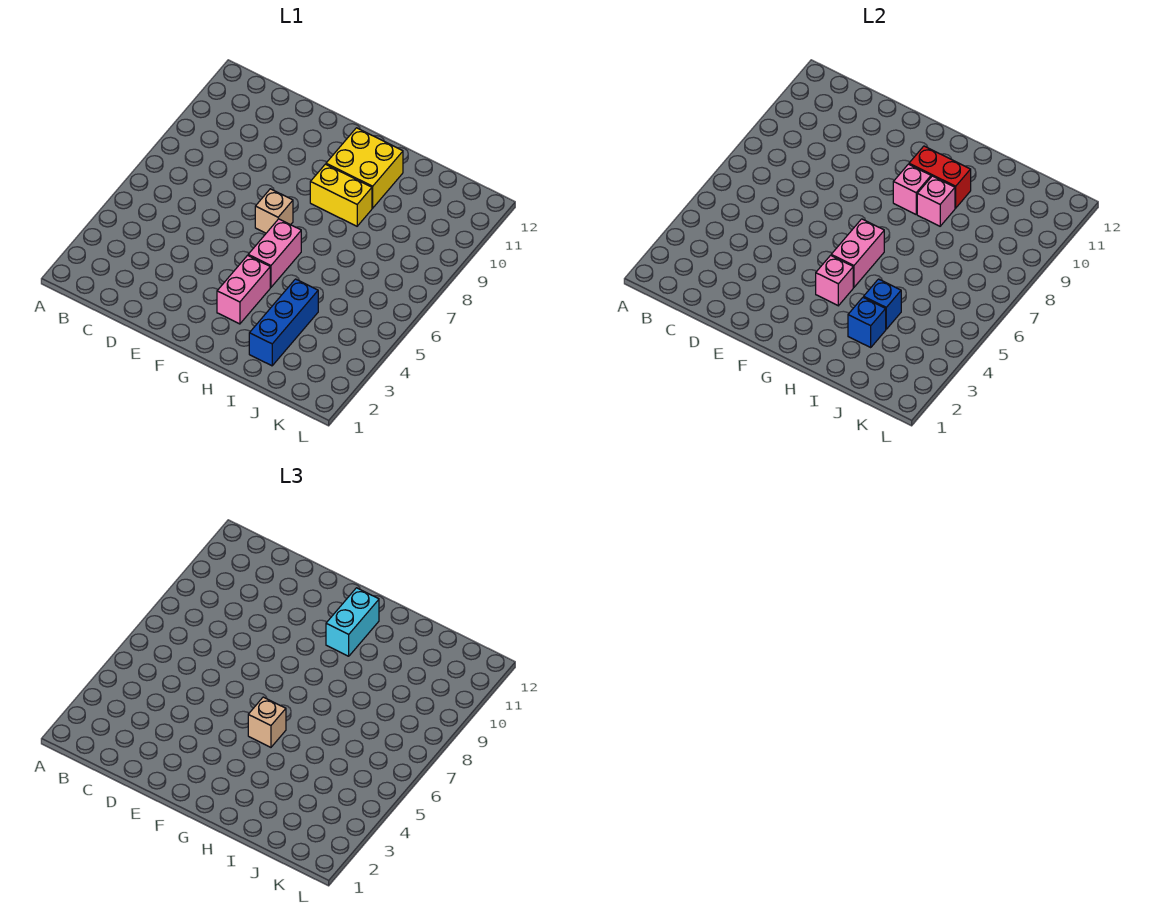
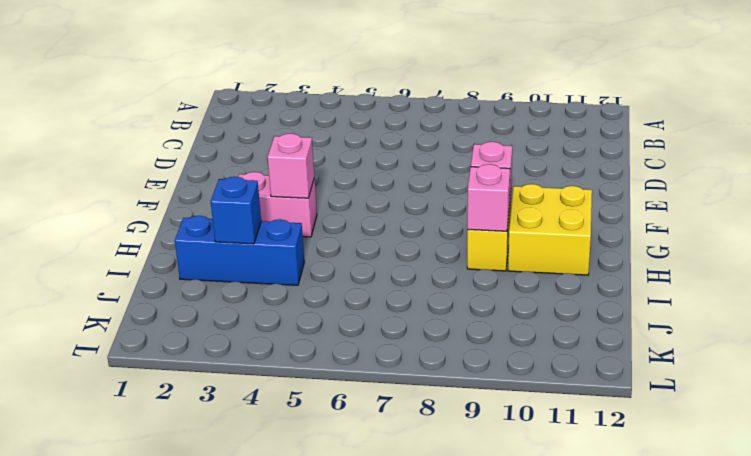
none -> tan brick F7 level 1
none -> pink brick G5:G6 level 1
none -> pink brick G5:G6 level 2

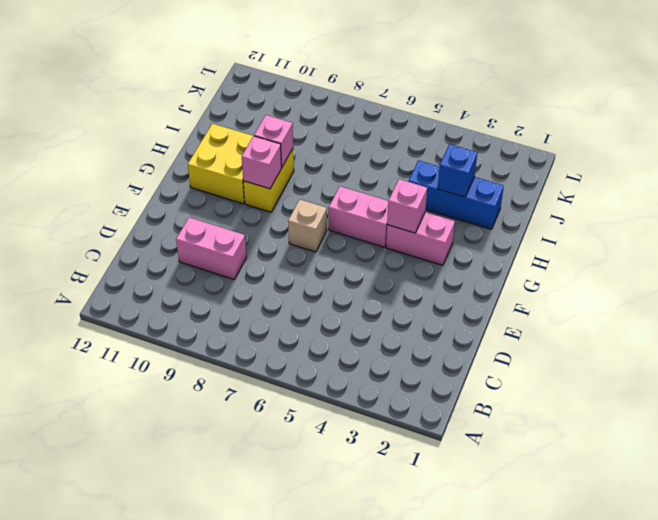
pink brick D9:D10 level 1 -> pink brick G5:G6 level 2
none -> red brick G10:H10 level 2
none -> blue brick I4 level 2
none -> tan brick G5 level 3

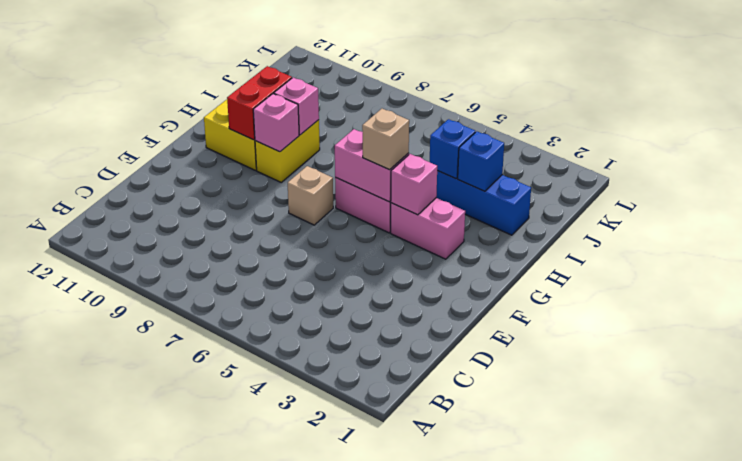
none -> cyan brick G10:G11 level 3

